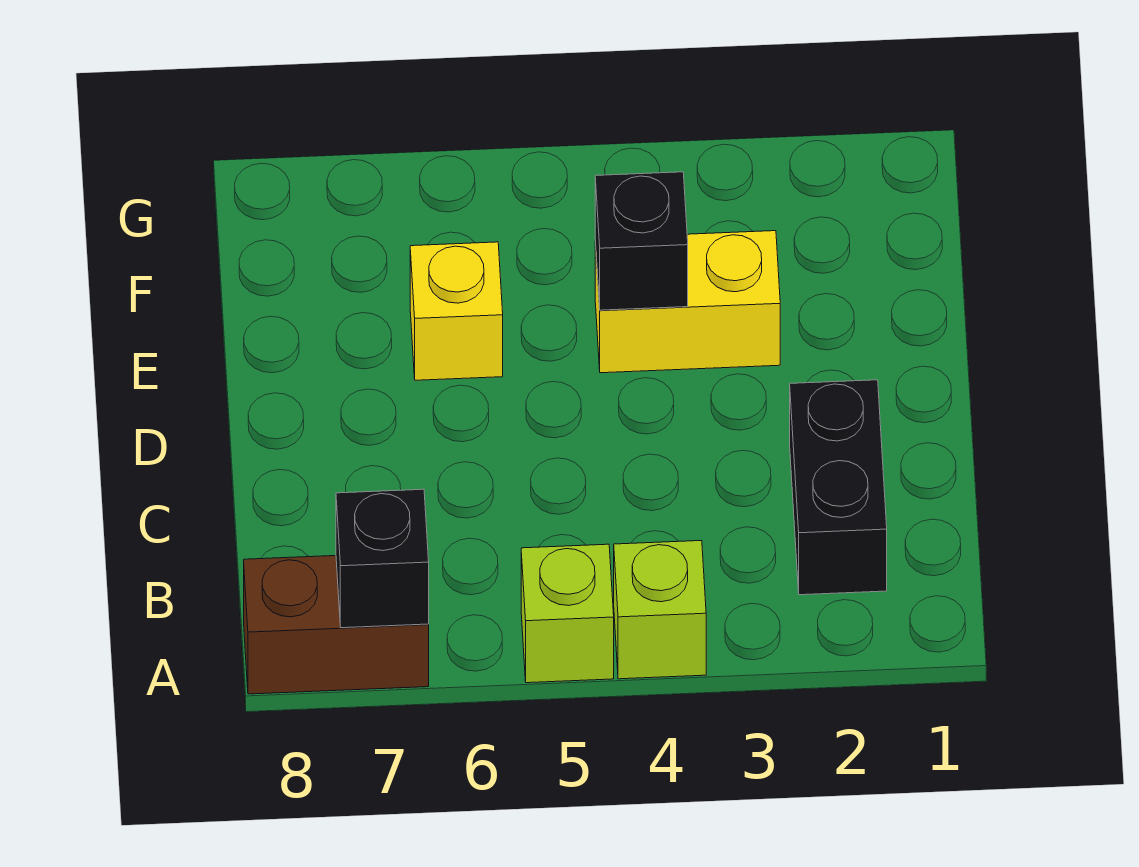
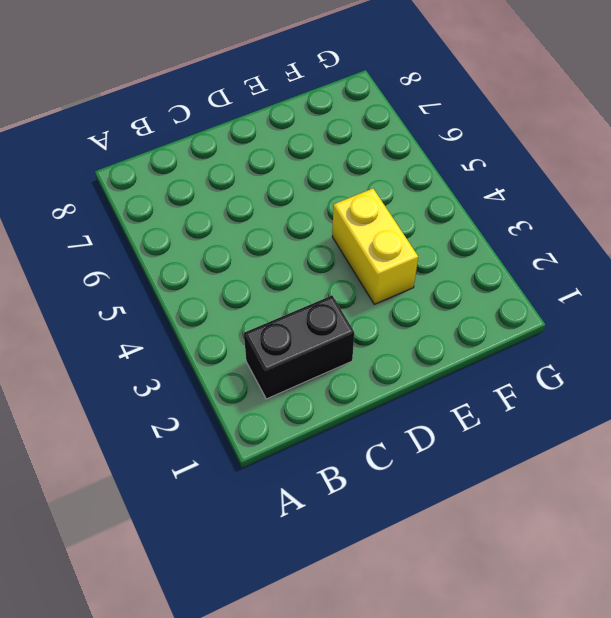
none -> lime brick A4 level 1
none -> lime brick A5 level 1

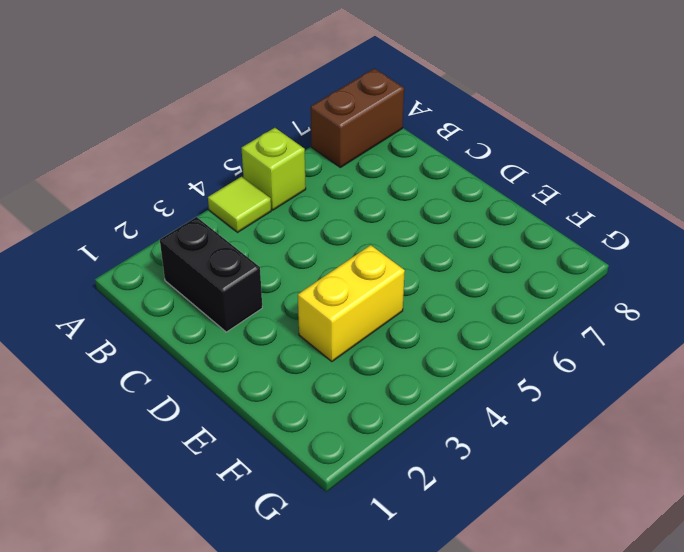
lime tile A4 level 1 -> lime brick A4 level 1
none -> yellow brick E6 level 1
none -> black brick A7 level 2

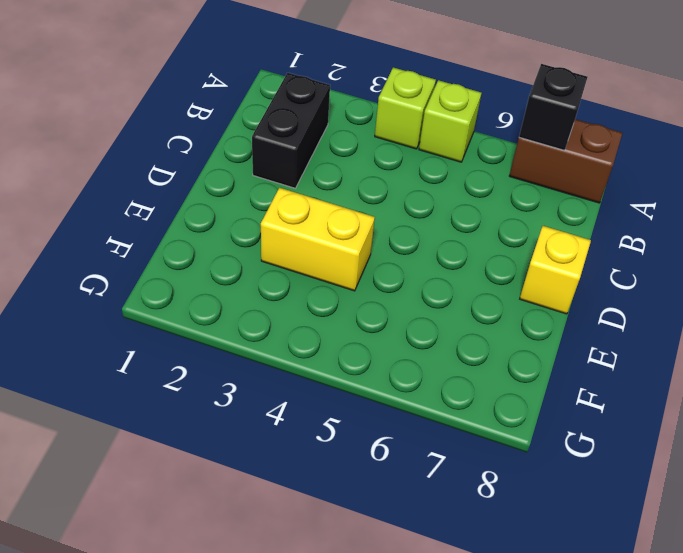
yellow brick D8 level 1 -> yellow brick E6 level 1
none -> black brick E4 level 2

